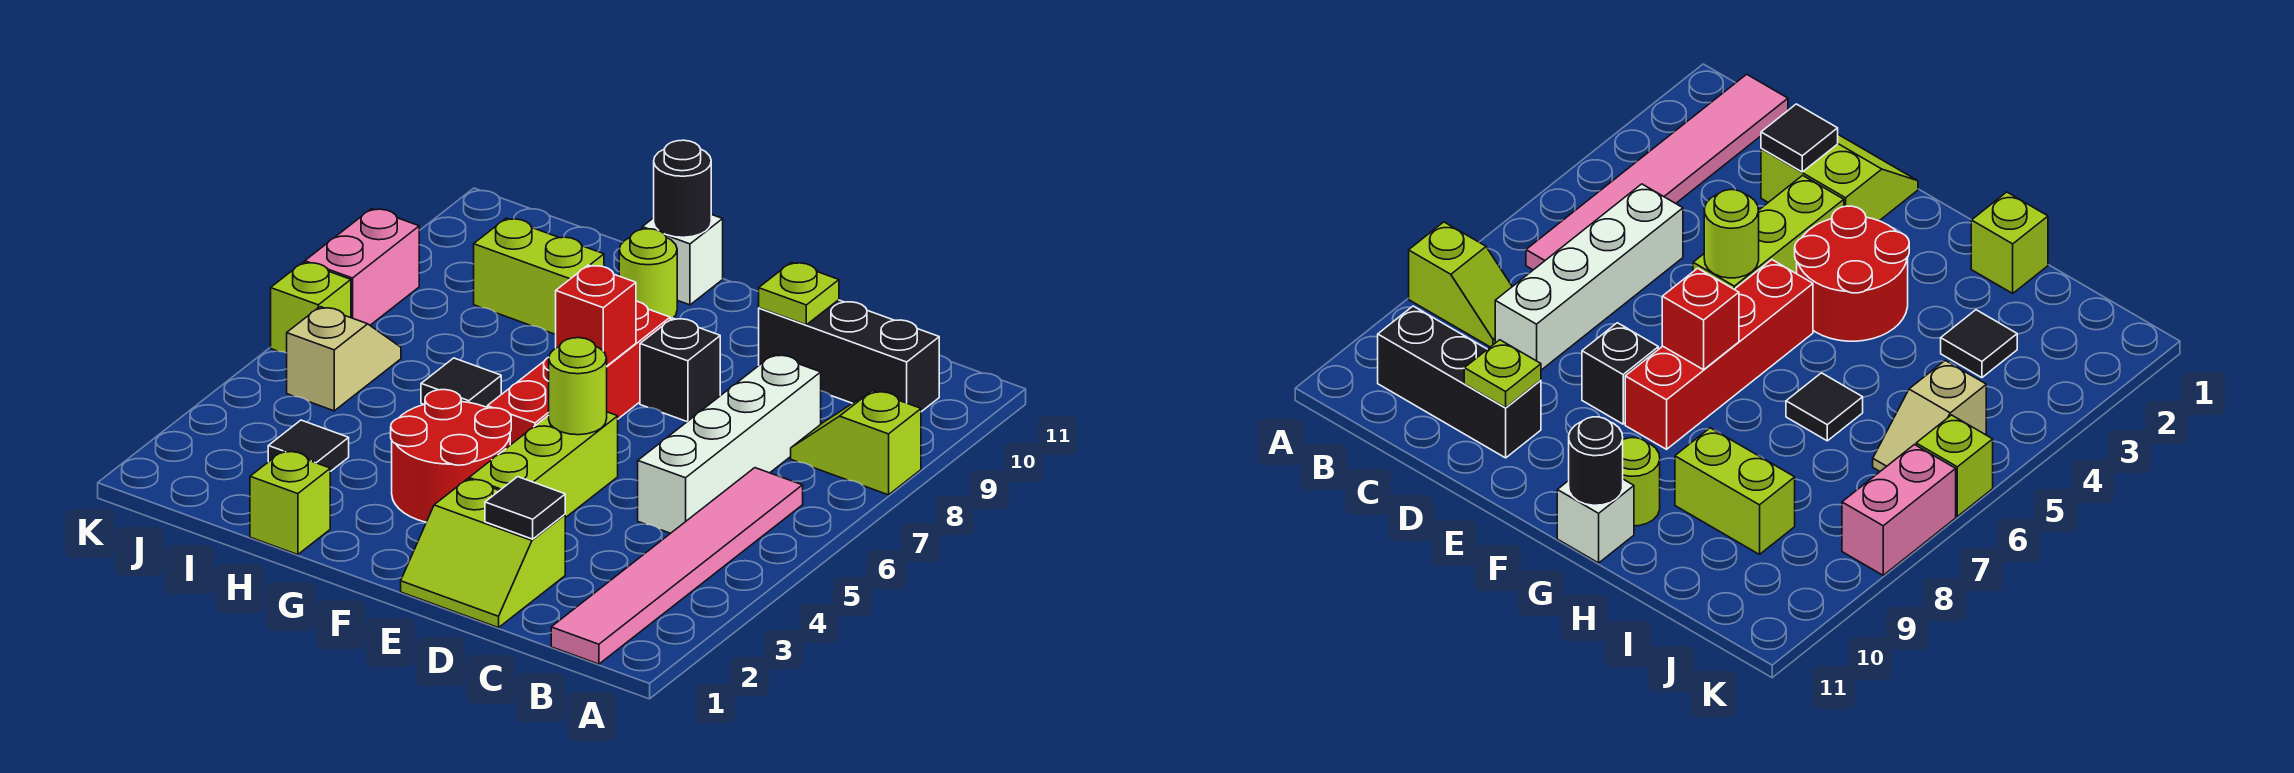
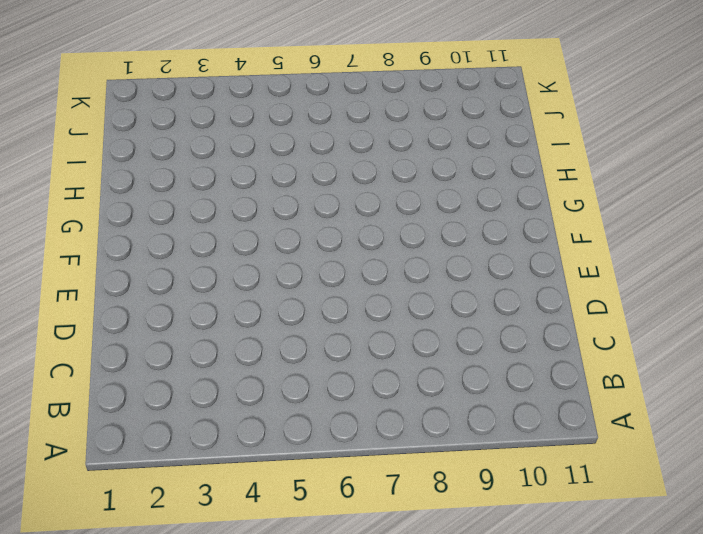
none -> lime slope A8:B8 level 1 top A
none -> pink tile B1:B6 level 1
none -> black brick B10:D10 level 1

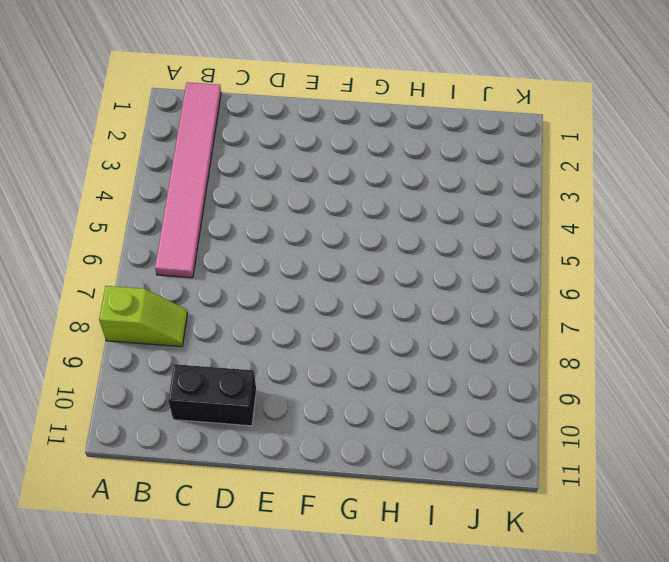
black brick C10:D10 level 1 -> black brick B10:D10 level 1
none -> white brick C5:C8 level 1
none -> lime slope D1:E2 level 1 top 2
none -> lime brick E3:E5 level 1

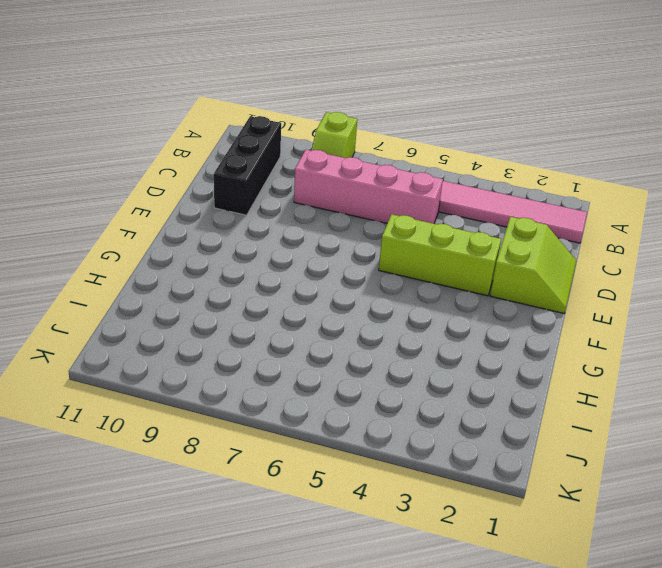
pink brick C5:C8 level 1 -> white brick C5:C8 level 1
none -> black brick E8 level 1
none -> red round brick F3:G4 level 1
none -> red brick F5:F8 level 1

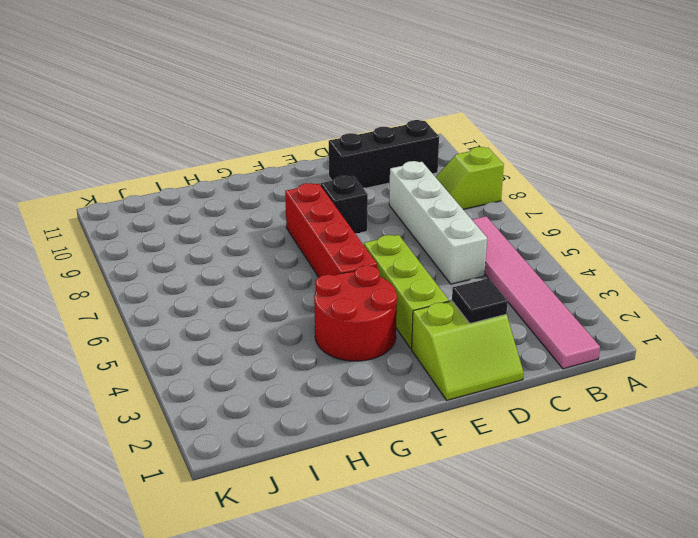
none -> lime round brick G10 level 1
none -> white brick G11 level 1
none -> lime brick H1 level 1

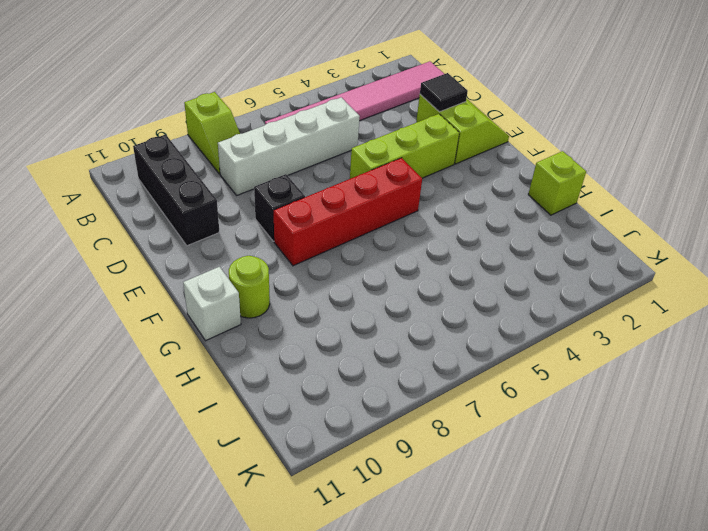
none -> red round brick F3:G4 level 1
none -> black tile H6 level 1
none -> lime brick H9:I9 level 1

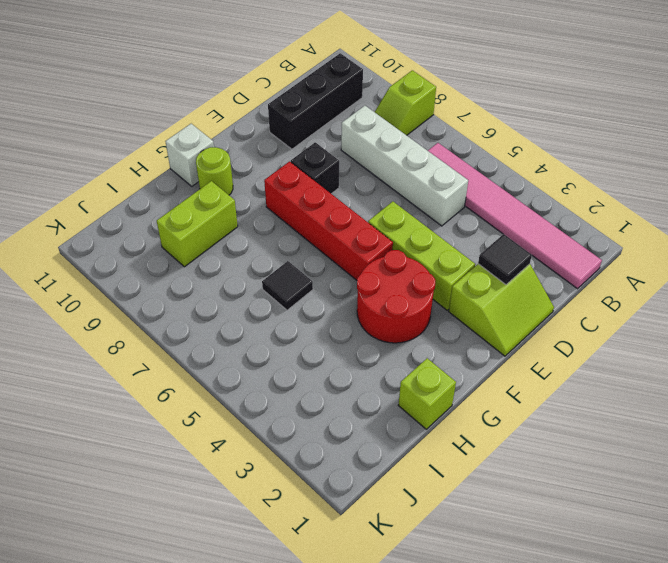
none -> black tile I3 level 1
none -> tan slope J5:J6 level 1 top 5
none -> lime brick K6 level 1

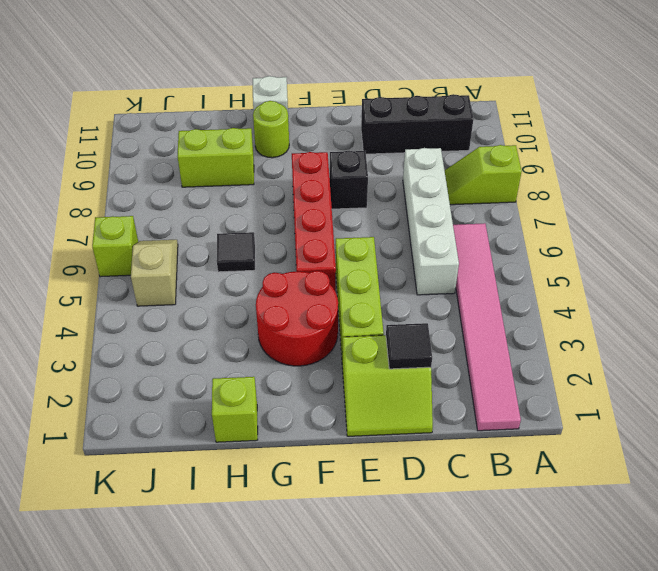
none -> black tile I3 level 1
none -> pink brick K7:K8 level 1
none -> lime plate D10 level 2

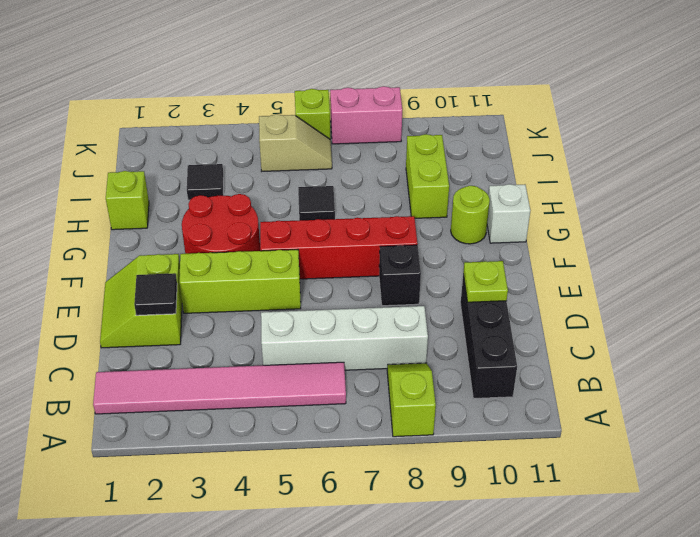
none -> lime round brick E5 level 2
none -> red brick F7 level 2
none -> black round brick G11 level 2

